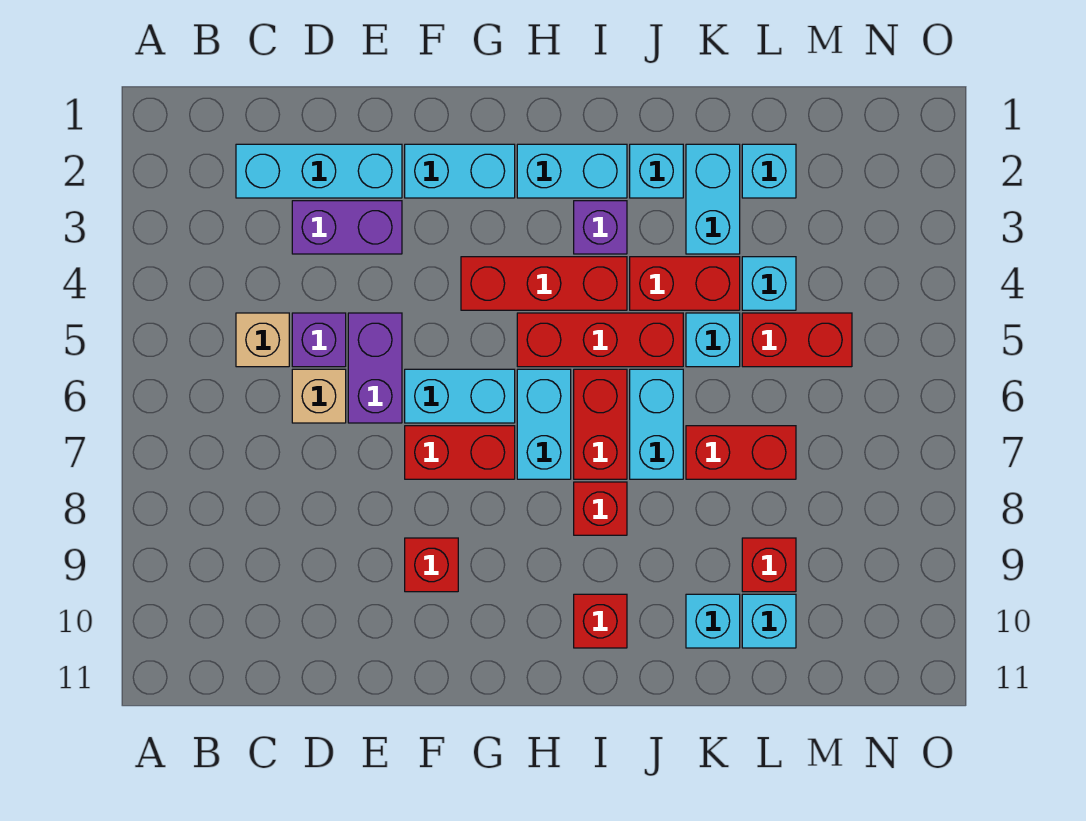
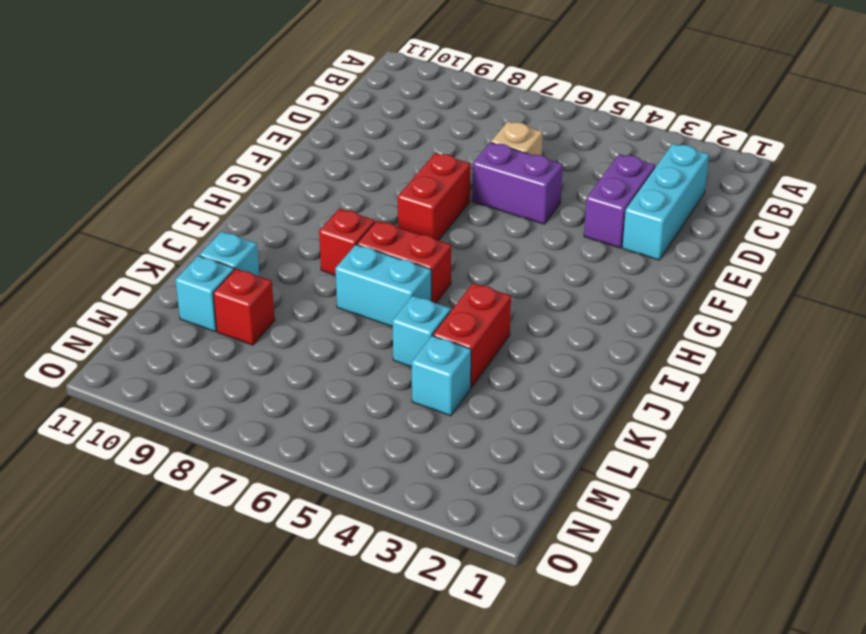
none -> tan brick C5 level 1
none -> purple brick D5 level 1
none -> cyan brick F2:G2 level 1
none -> cyan brick F6:G6 level 1

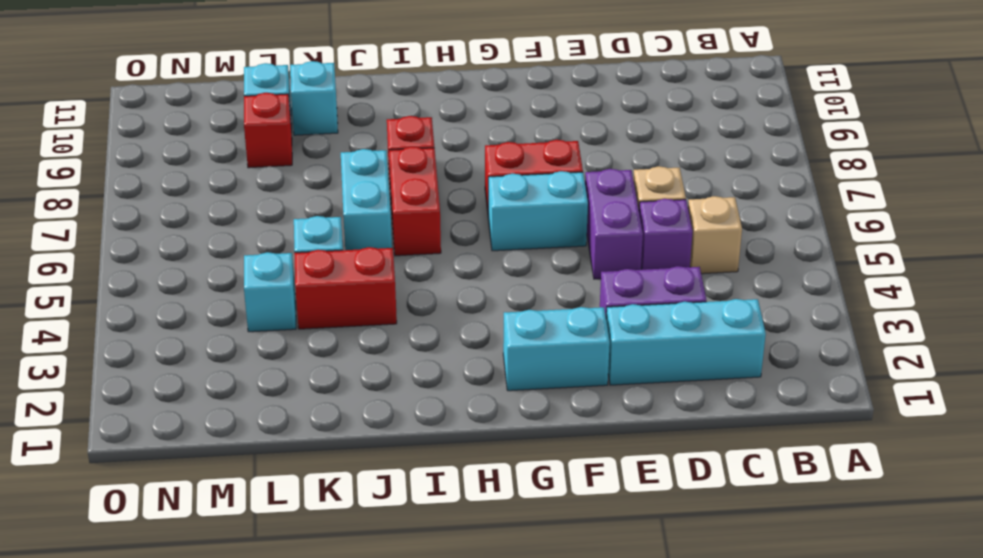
none -> red brick F9 level 1
none -> red brick G4:I4 level 1
none -> cyan brick H2:I2 level 1
none -> red brick H5:J5 level 1

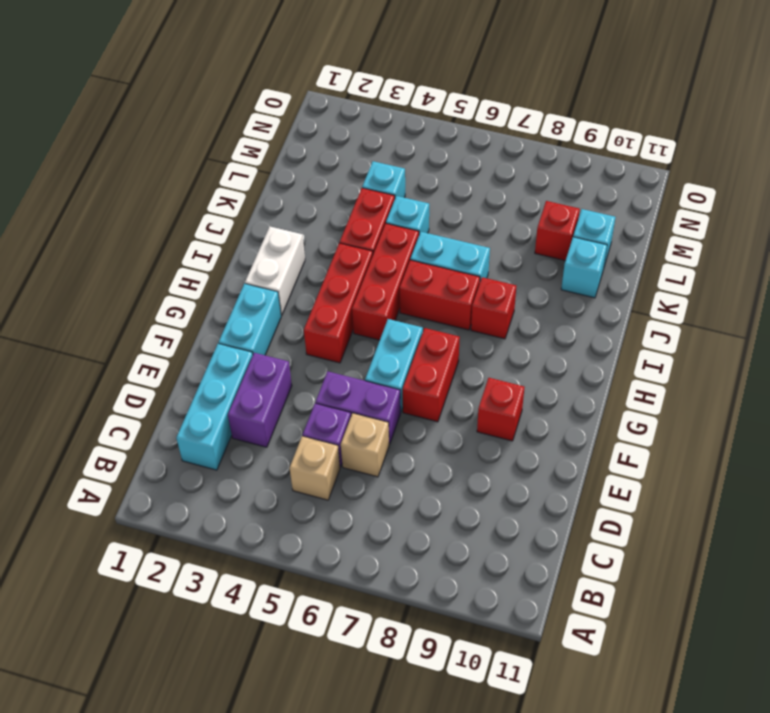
white brick H2:I2 level 1 -> cyan brick H2:I2 level 1
none -> cyan brick H6:H7 level 1
none -> purple brick I3 level 1
none -> red brick I10 level 1
none -> cyan brick J2 level 1

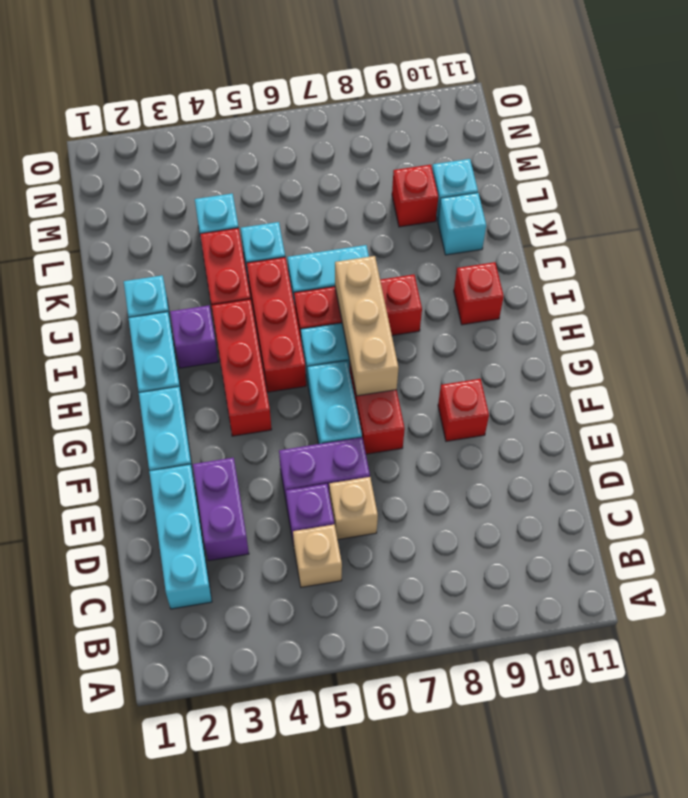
tan brick G7:I7 level 2 -> none
none -> cyan brick K2:K3 level 1
none -> red brick K7:L7 level 1
none -> cyan brick L2 level 1
none -> red brick L5:M5 level 1

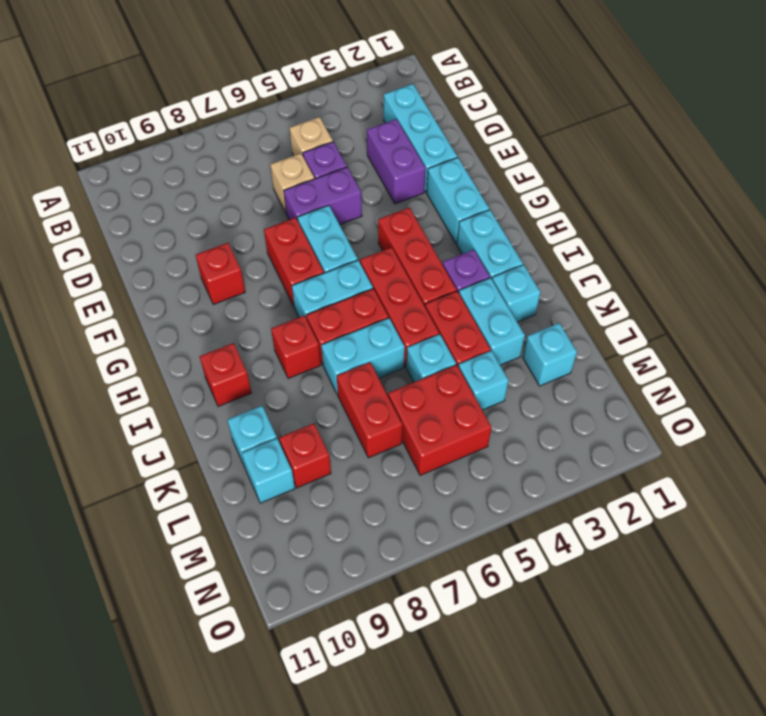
cyan brick J3:K3 level 1 -> cyan brick K2:K3 level 1
red brick L5:M6 level 1 -> red brick L5:M5 level 1

